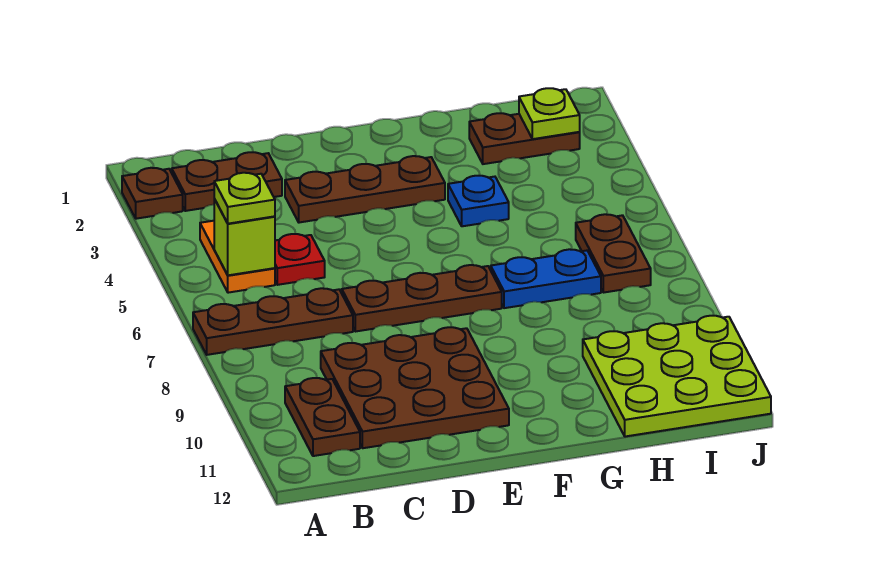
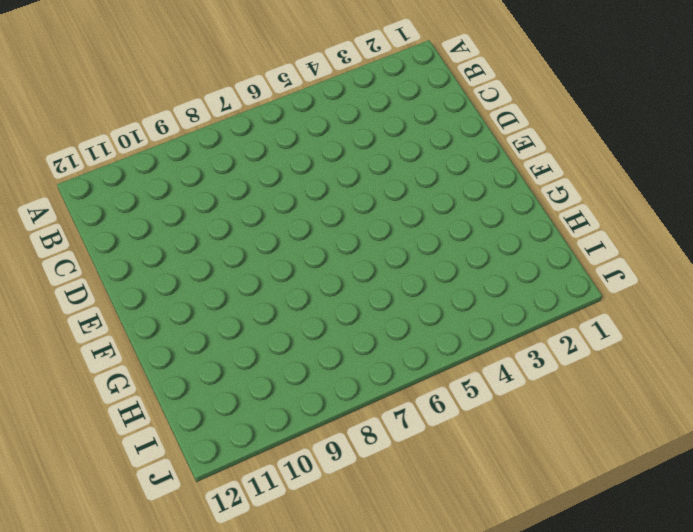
none -> brown plate A2 level 1
none -> brown plate A7:C7 level 1
none -> brown plate B2:C2 level 1

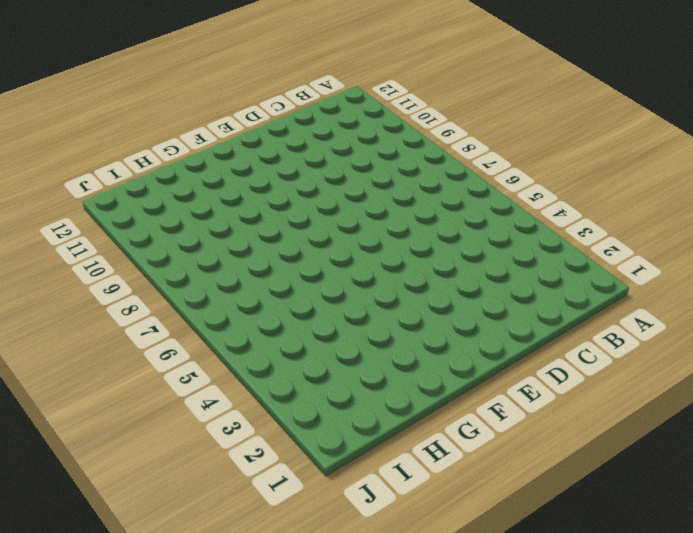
none -> brown plate A2 level 1
none -> brown plate A7:C7 level 1
none -> brown plate B2:C2 level 1

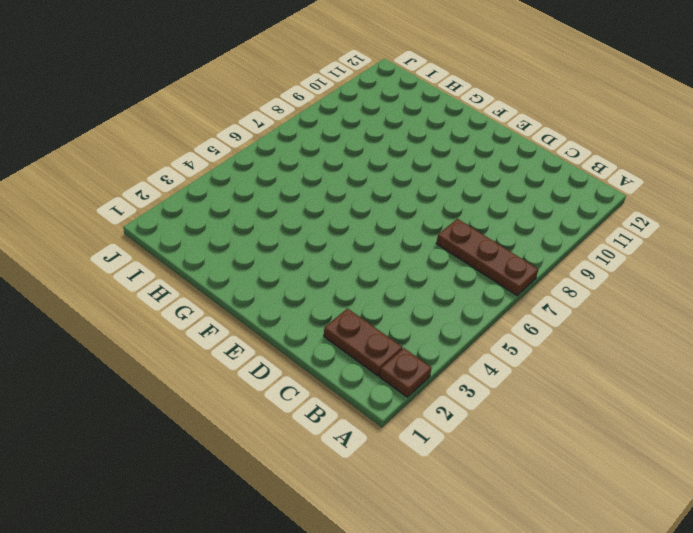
none -> orange plate B4:B5 level 1
none -> brown plate B10:B11 level 1
none -> red plate C5 level 1

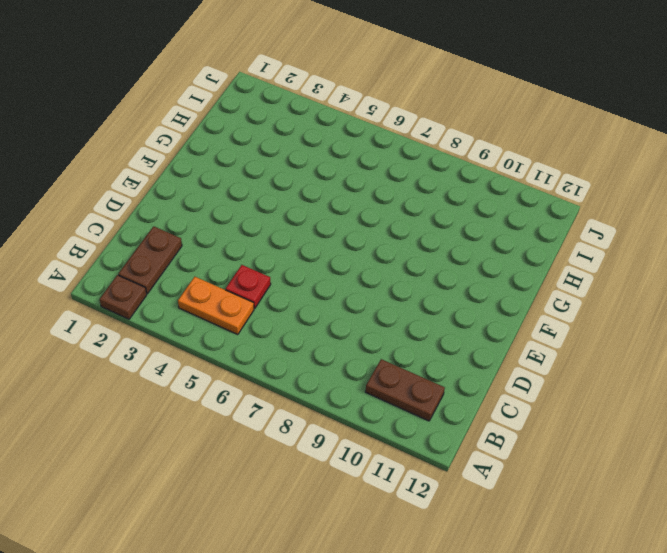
none -> brown plate A7:C7 level 1
none -> brown plate C9:E11 level 1
none -> brown plate D3:F3 level 1

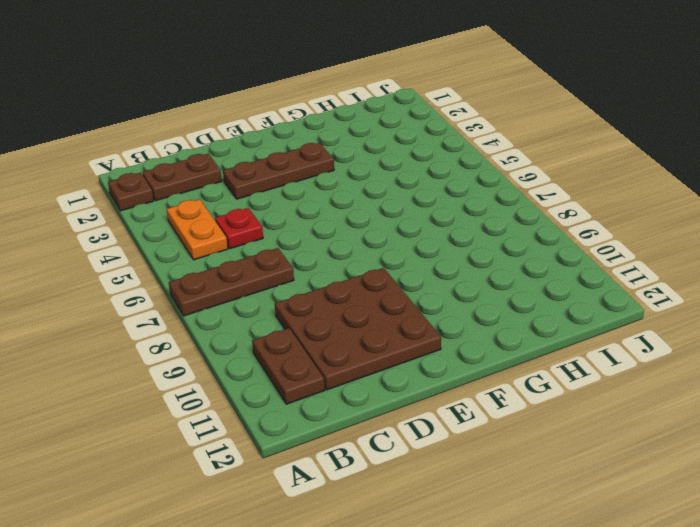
none -> brown plate D7:F7 level 1
none -> blue plate G4 level 1
none -> blue plate G7:H7 level 1

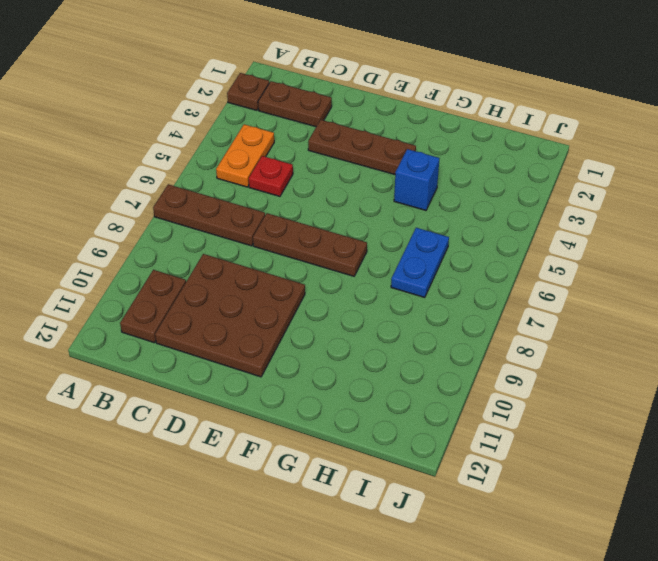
blue brick G4 level 1 -> blue plate G4 level 1
blue plate H6:H7 level 1 -> blue plate G7:H7 level 1
none -> brown plate H2:I2 level 1
none -> lime plate H10:J12 level 1
none -> brown plate I6:I7 level 1

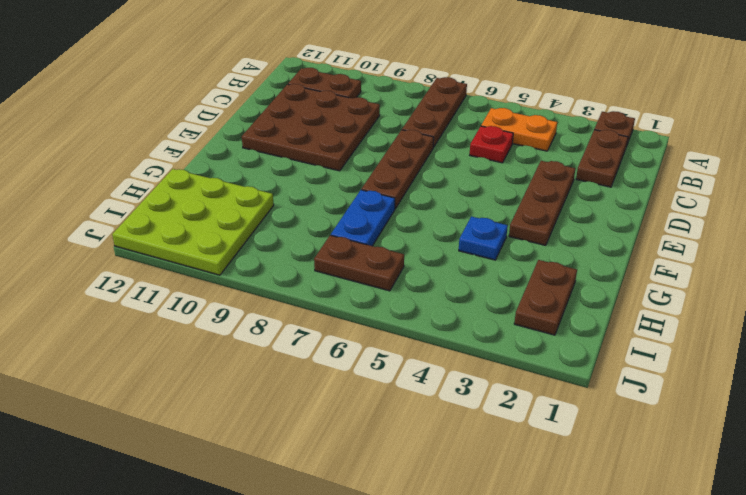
none -> lime brick B5 level 2
none -> lime plate I2 level 2
none -> lime plate B5 level 3

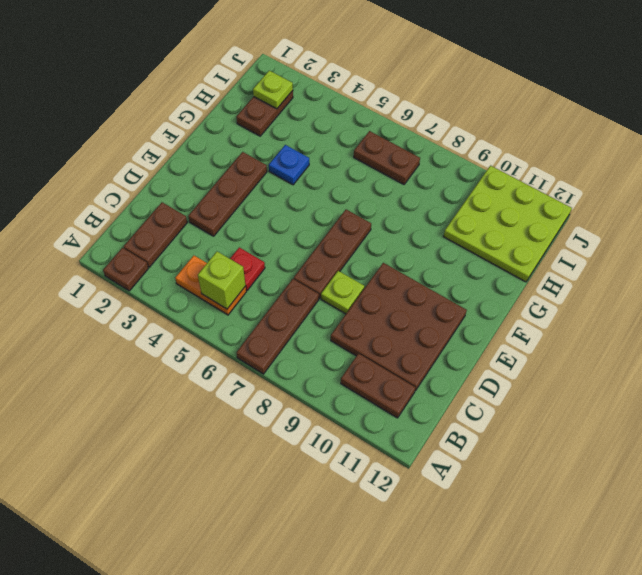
lime plate D8 level 1 -> lime plate B5 level 3
none -> blue plate G7:H7 level 1

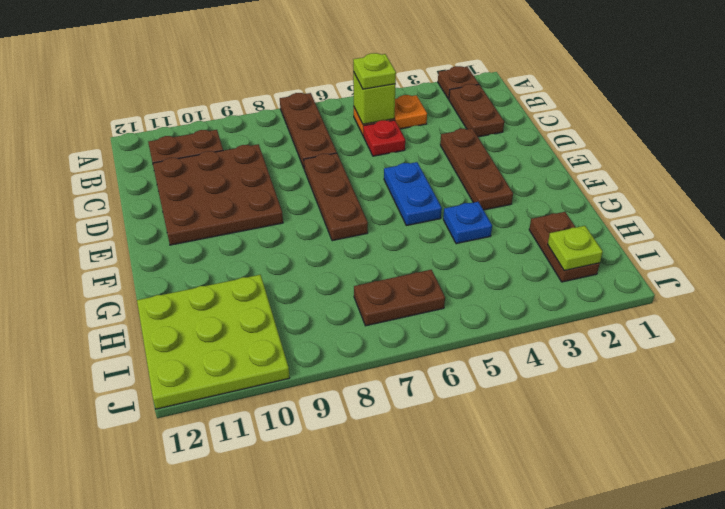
blue plate E5:F5 level 1 -> blue plate G7:H7 level 1

